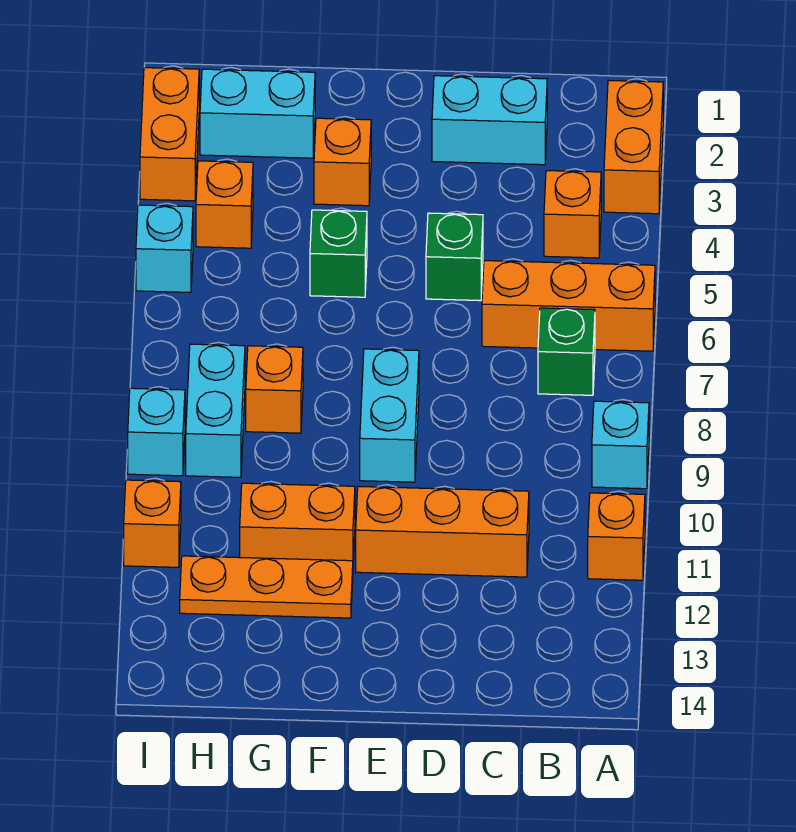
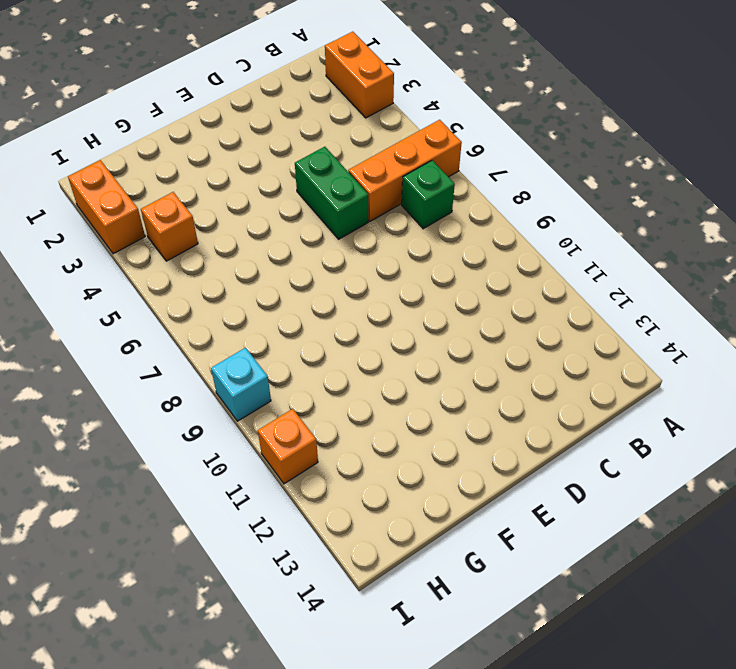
green brick D5:D6 level 1 -> green brick D5 level 1
none -> cyan brick A9 level 1
none -> orange brick A11 level 1
none -> orange brick B4 level 1

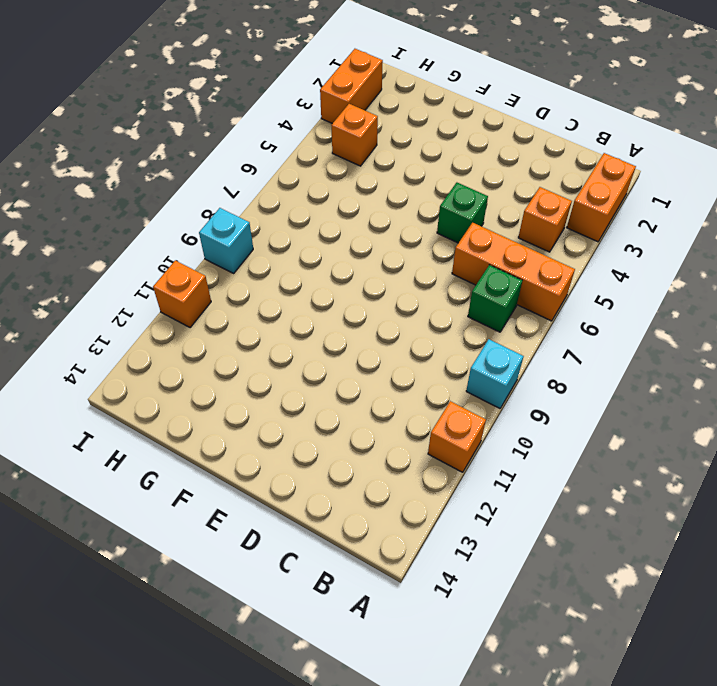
none -> cyan brick C2:D2 level 1
none -> orange brick C11:E11 level 1
none -> cyan brick E8:E9 level 1

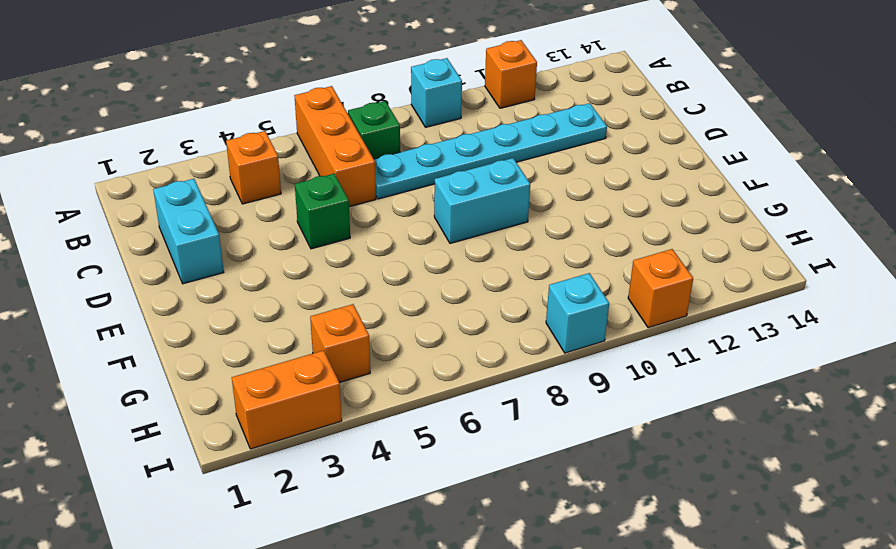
cyan plate C7:C12 level 1 -> orange brick C11:E11 level 1
none -> orange brick A2:A3 level 1
none -> orange brick F3 level 1
none -> green brick F5 level 1

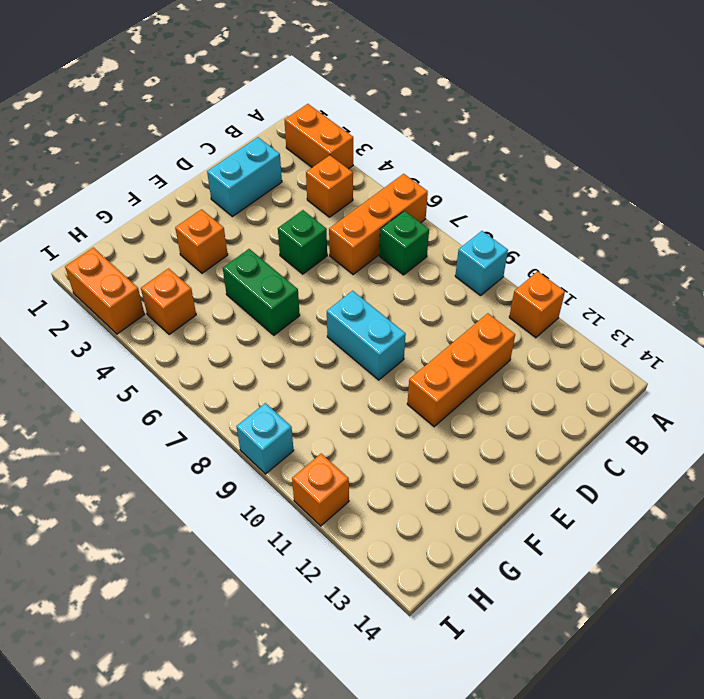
green brick F5:F6 level 1 -> green brick F5 level 1
none -> orange brick F11:G11 level 1
none -> orange plate F12:H12 level 1
none -> cyan brick G2:H2 level 1

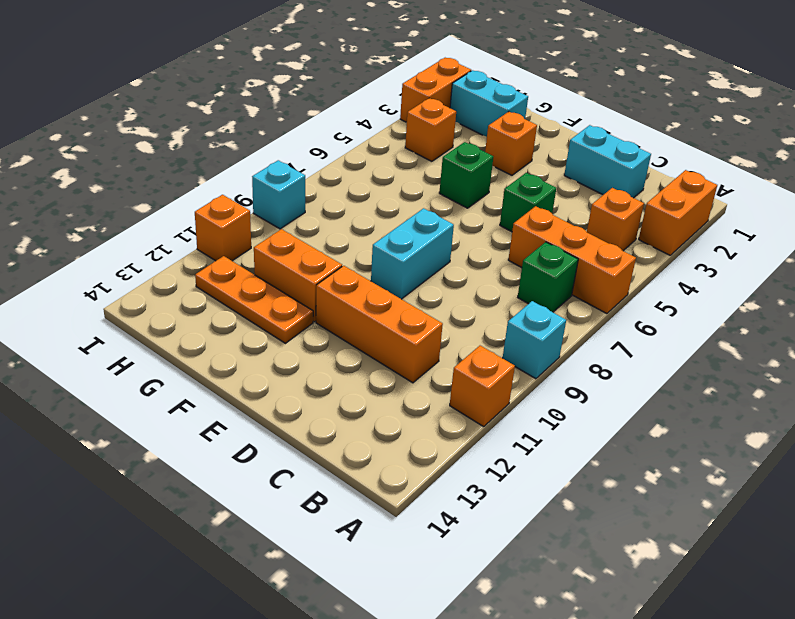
none -> orange brick G8 level 1
none -> cyan brick H8:H9 level 1
none -> cyan brick I5 level 1

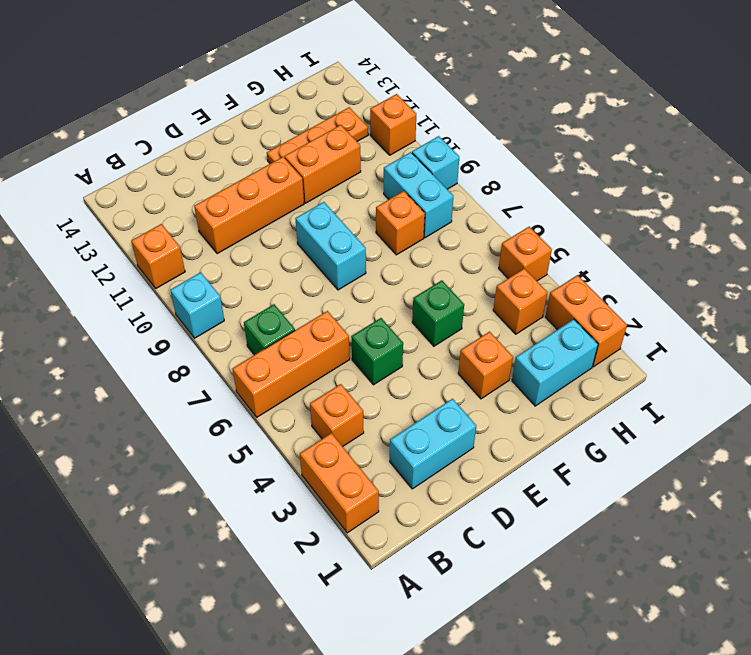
orange brick I5 level 1 -> cyan brick I5 level 1

